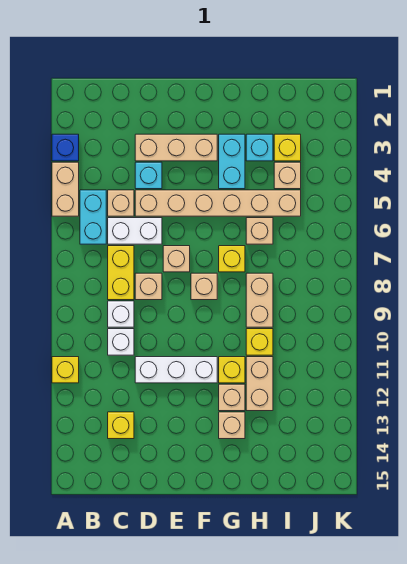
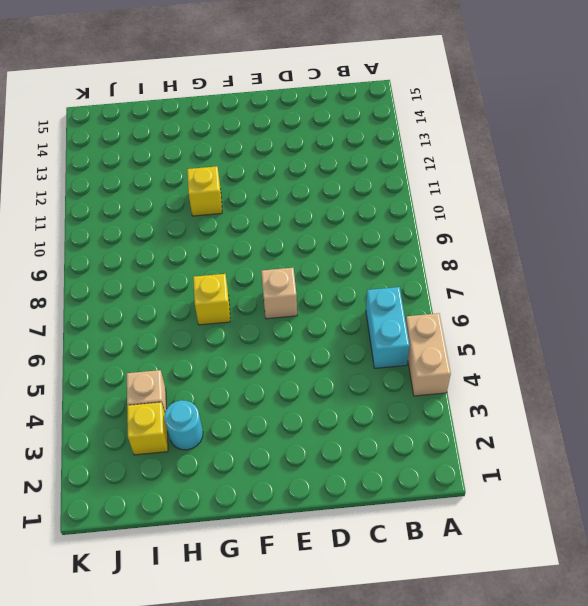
cyan round brick H3 level 1 -> cyan brick H3 level 1
none -> blue brick A3 level 1
none -> yellow brick A11 level 1
none -> tan brick C5 level 1

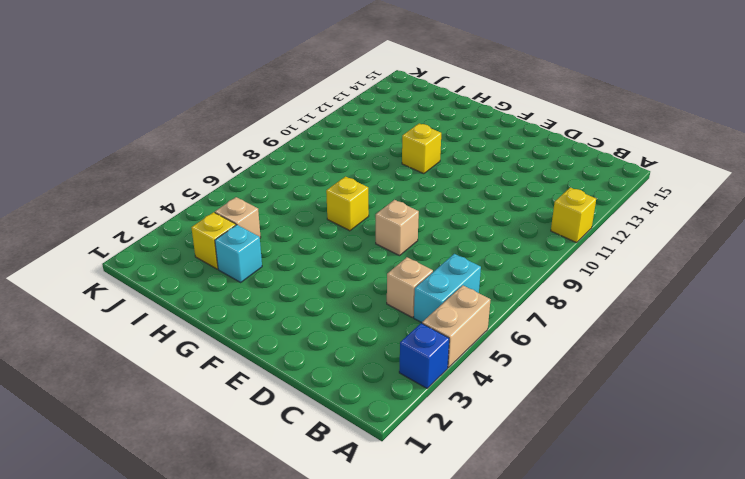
none -> white brick C6:D6 level 1
none -> yellow brick C7:C8 level 1
none -> white brick C9 level 1

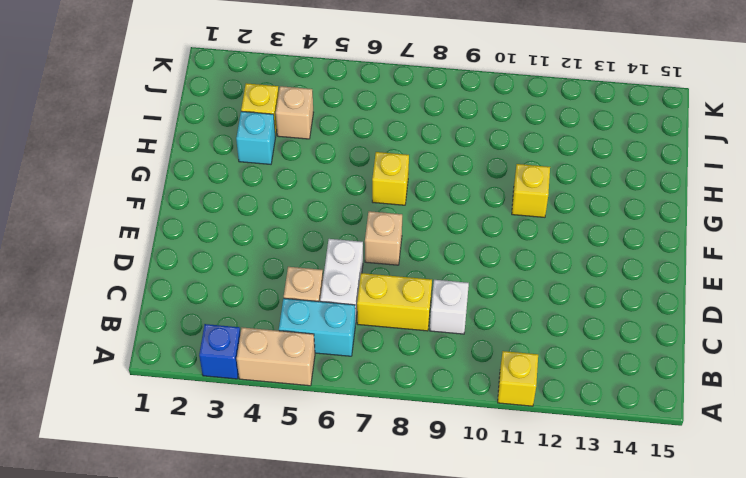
none -> white brick C10 level 1
none -> yellow brick C13 level 1
none -> tan brick D3:F3 level 1

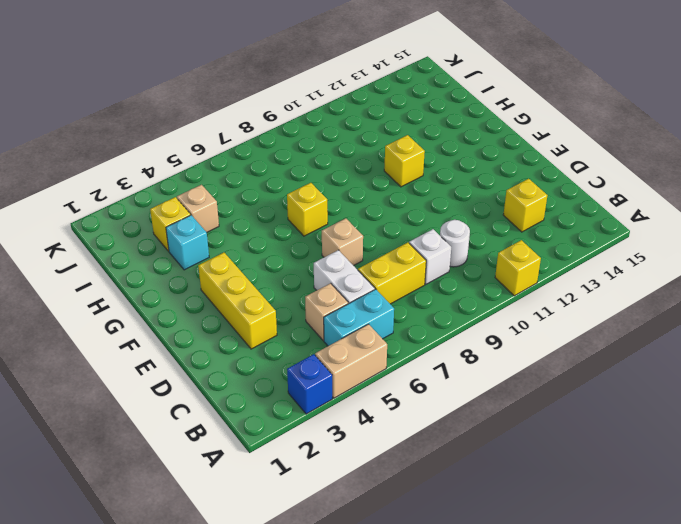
white round brick C10 level 1 -> white brick C10 level 1
yellow brick D3:F3 level 1 -> tan brick D3:F3 level 1
none -> cyan brick D4 level 1
none -> tan brick D5:I5 level 1
none -> tan brick D8 level 1

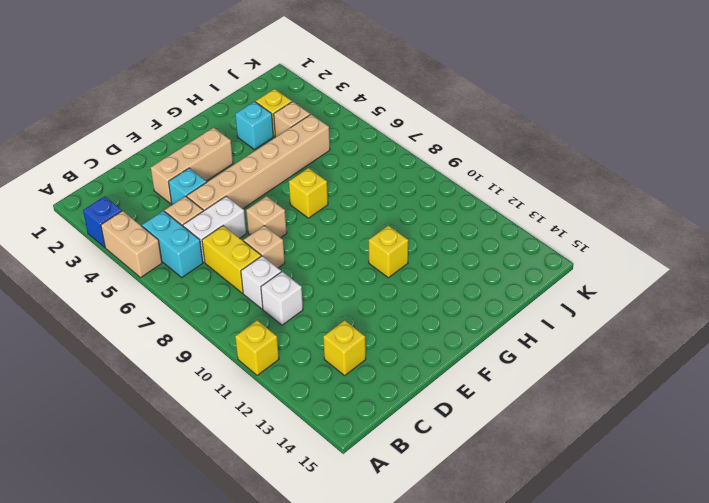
none -> white brick D11:F11 level 1
none -> tan brick F8 level 1
none -> cyan brick G3:G4 level 1

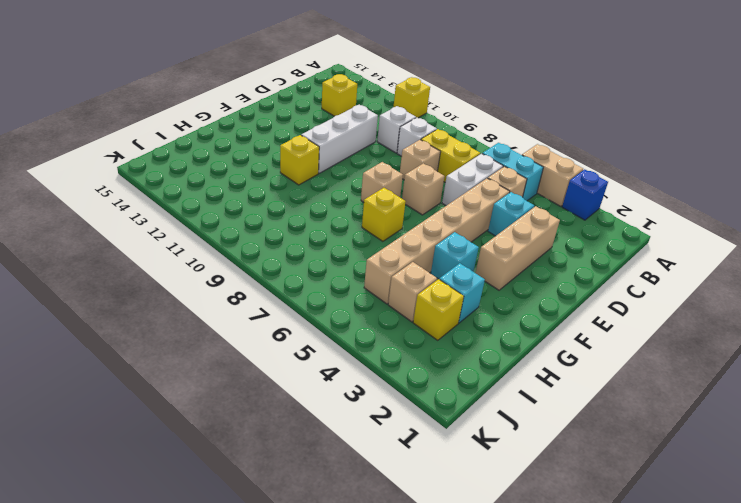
cyan brick G4 level 1 -> cyan brick G3:G4 level 1
none -> tan brick G12 level 1
none -> tan brick G13 level 1
none -> tan brick H6 level 1

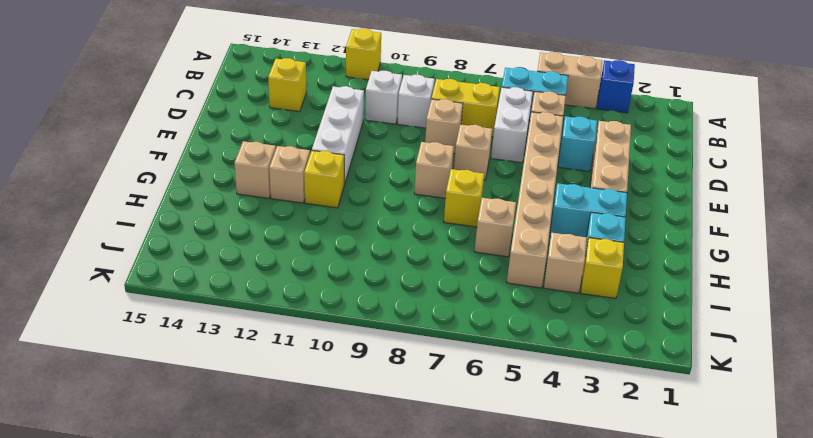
none -> tan brick H8:H9 level 1
none -> yellow brick H10 level 1
none -> tan brick H11:H12 level 1

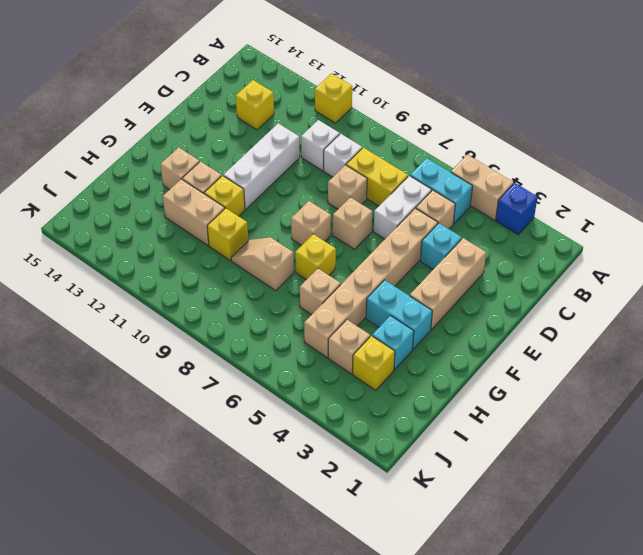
tan slope H8:H9 level 1 top 8 -> tan brick H8:H9 level 1

